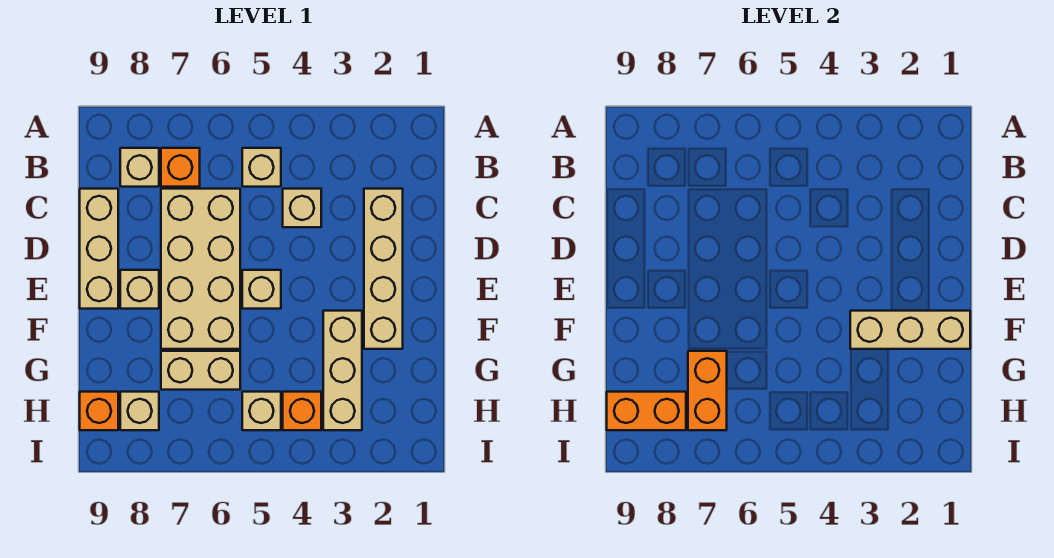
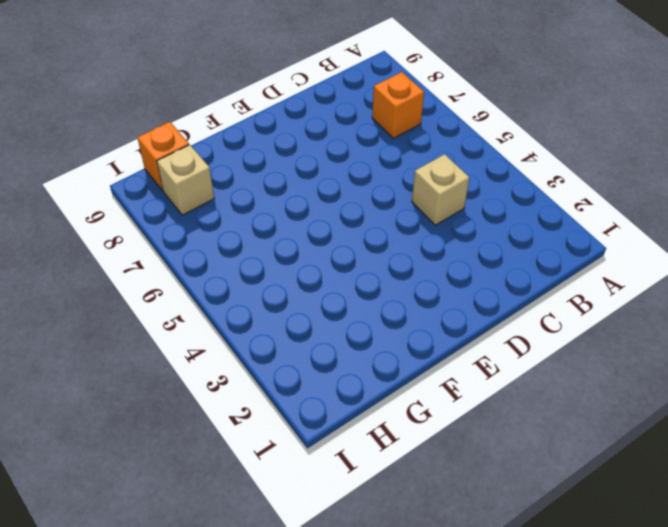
none -> tan brick B5 level 1
none -> tan brick B8 level 1
none -> tan brick C2:F2 level 1

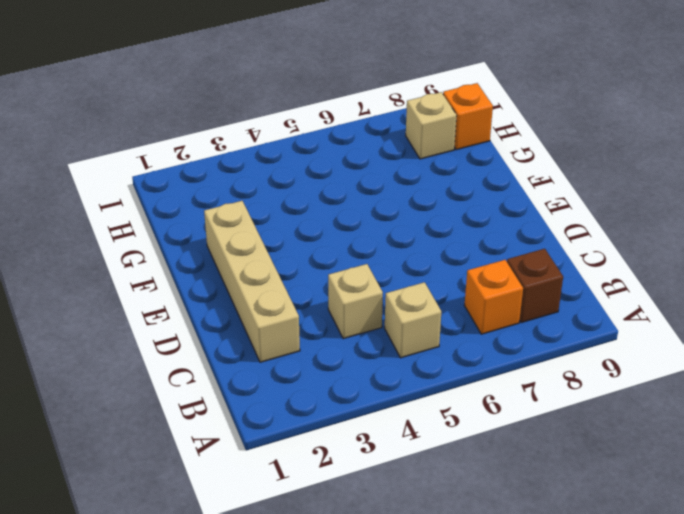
brown brick B8 level 1 -> tan brick B8 level 1
none -> tan brick C6:F7 level 1
none -> tan brick C9:E9 level 1
none -> tan brick E5 level 1

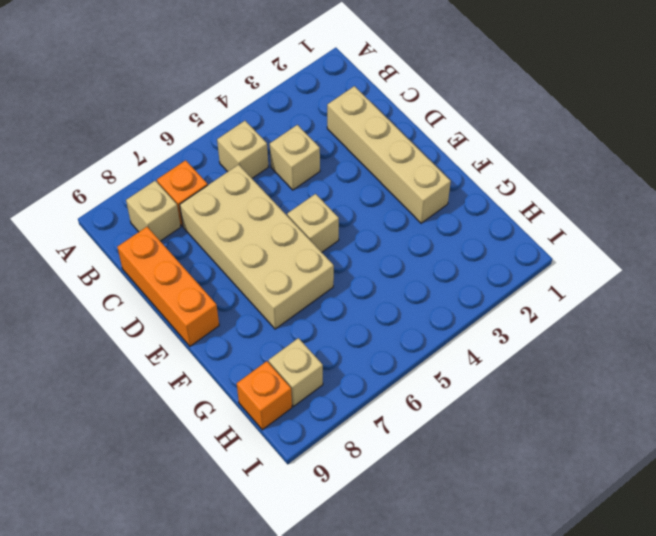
orange brick C9:E9 level 1 -> tan brick C9:E9 level 1
none -> tan brick E8 level 1
none -> tan brick F3:H3 level 1
none -> tan brick G6:G7 level 1

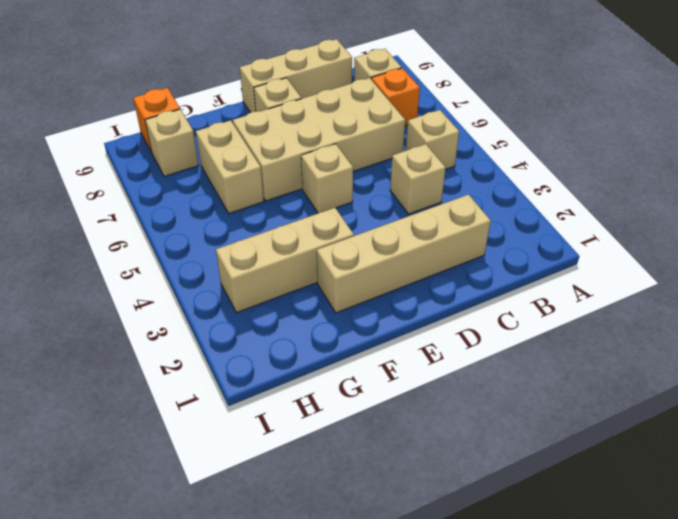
none -> orange brick H4 level 1
none -> tan brick H5 level 1
none -> tan brick F1:F3 level 2

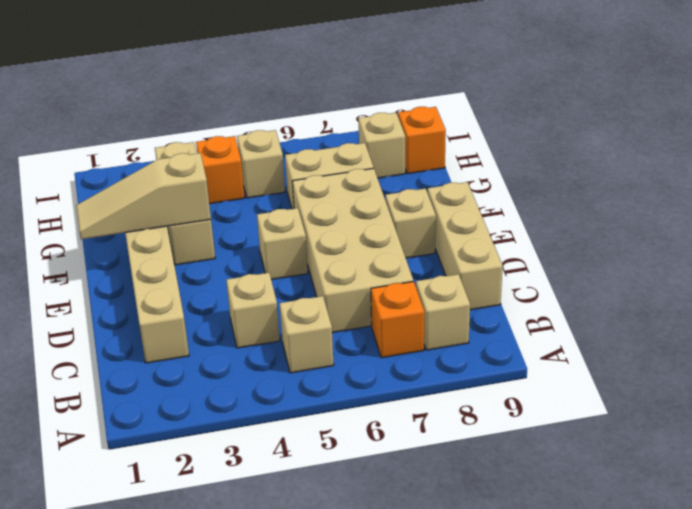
tan slope F1:F3 level 2 top 3 -> tan brick F1:F3 level 2
none -> orange brick G7:H7 level 2
none -> orange brick H8:H9 level 2

